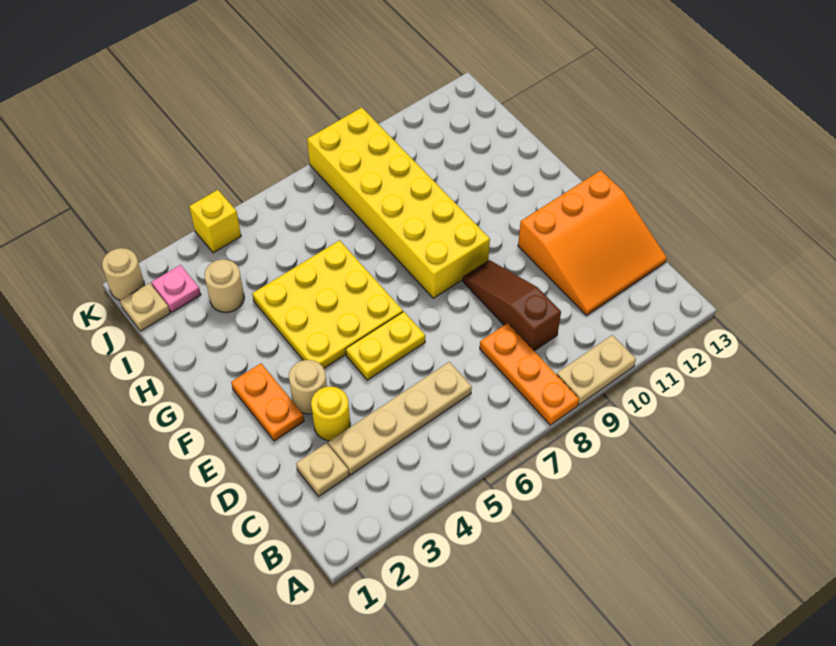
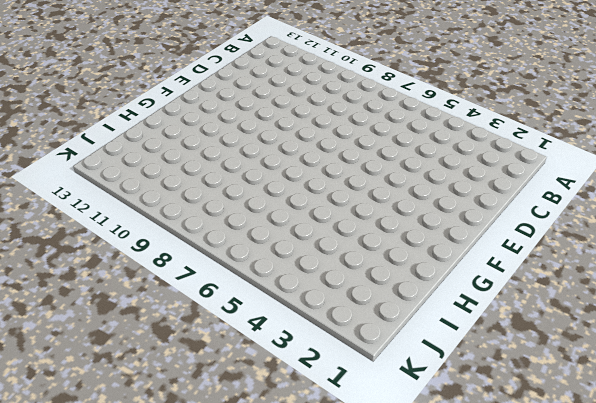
none -> orange plate A8:C8 level 1
none -> tan plate A9:A10 level 1
none -> tan plate C2 level 1

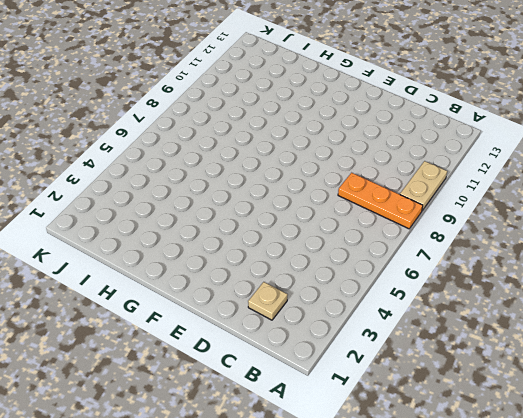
none -> tan plate C3:C6 level 1
none -> brown slope C9:E9 level 1 top C
none -> orange slope C11:E13 level 1 top E

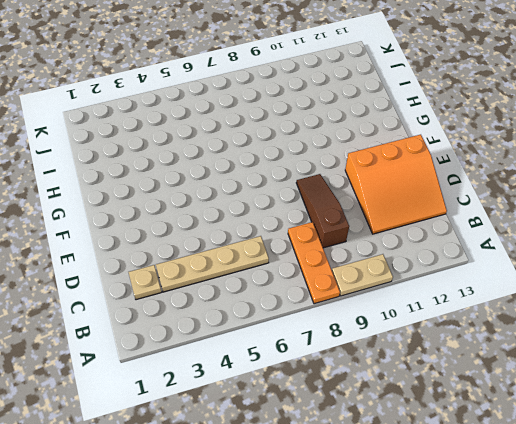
none -> yellow round brick D3 level 1
none -> orange plate E2:F2 level 1
none -> tan round brick E3 level 1

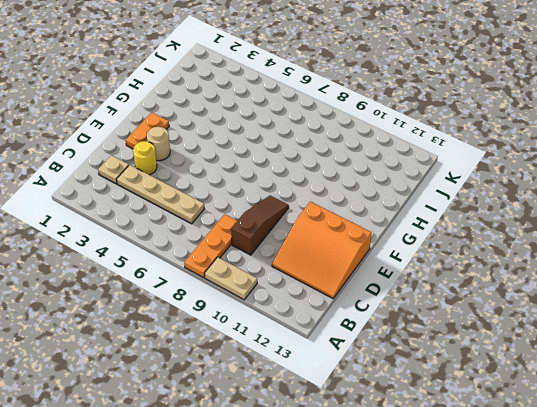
none -> yellow plate E5:E6 level 1
none -> yellow plate F4:H6 level 1
none -> yellow brick F8:K9 level 1

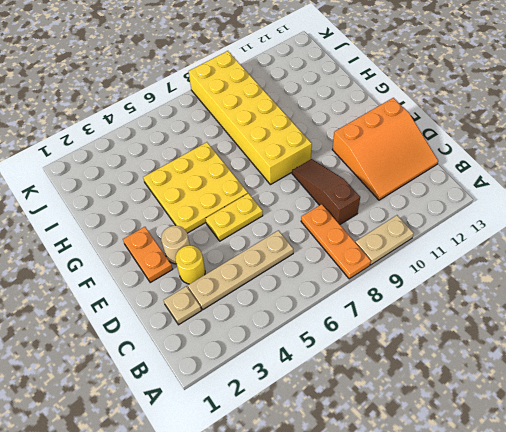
none -> tan round brick I3 level 1
none -> tan plate J1 level 1
none -> pink plate J2 level 1

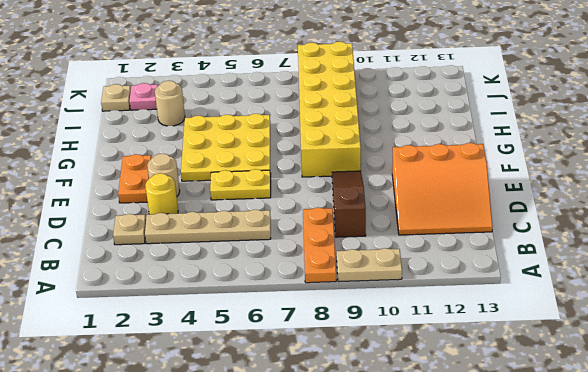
none -> tan round brick K1 level 1
none -> yellow brick K4 level 1

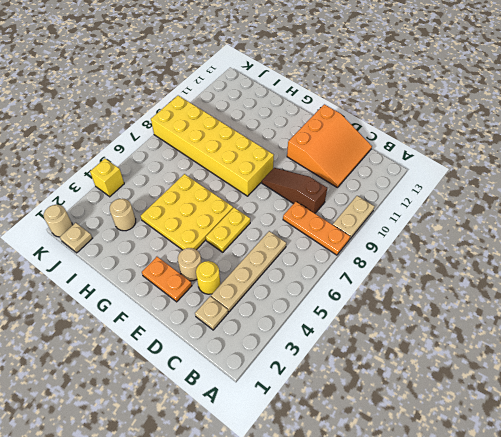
none -> pink plate J2 level 1

